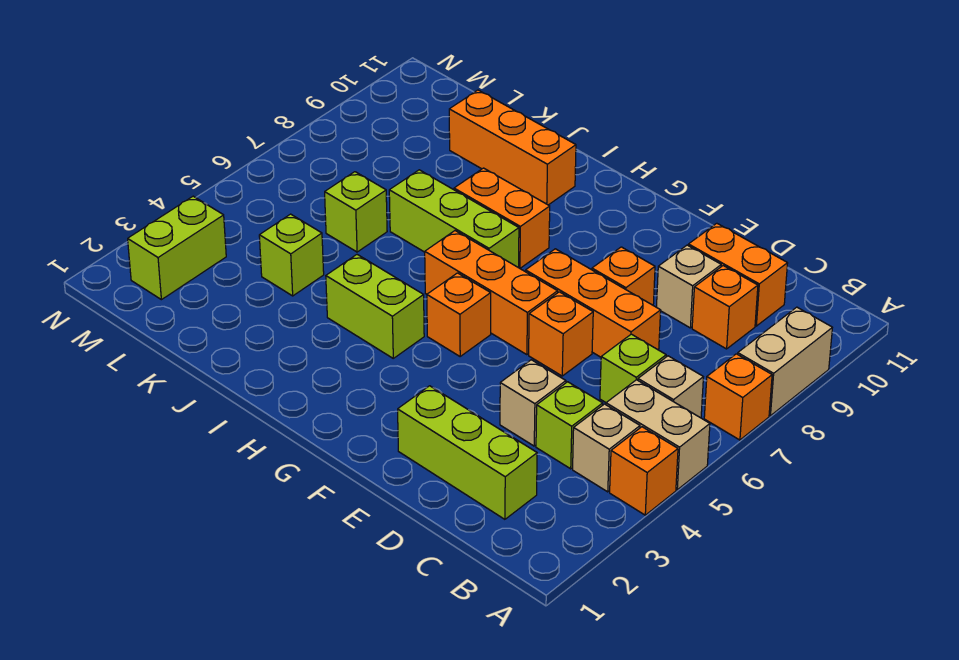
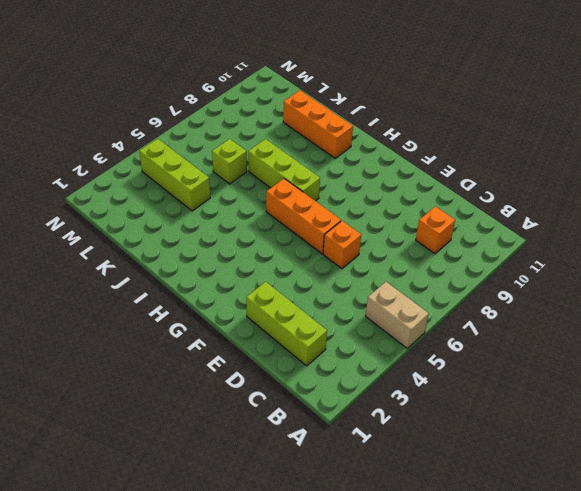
lime brick K4:M4 level 1 -> lime brick K4 level 1
none -> orange brick A4 level 1
none -> orange brick A7 level 1
none -> tan brick A8:A9 level 1

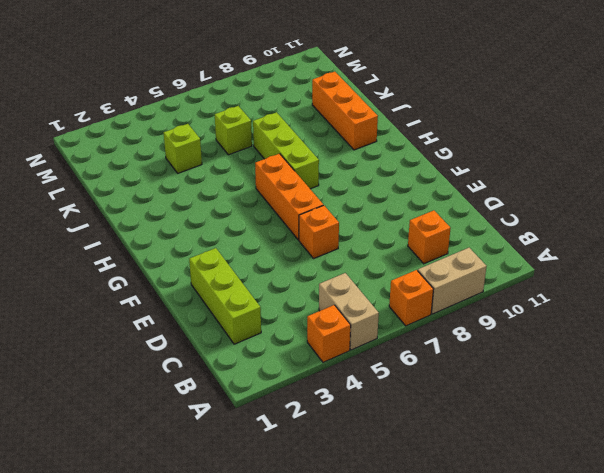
none -> tan brick B4 level 1
none -> tan brick B6 level 1
none -> lime brick C4 level 1

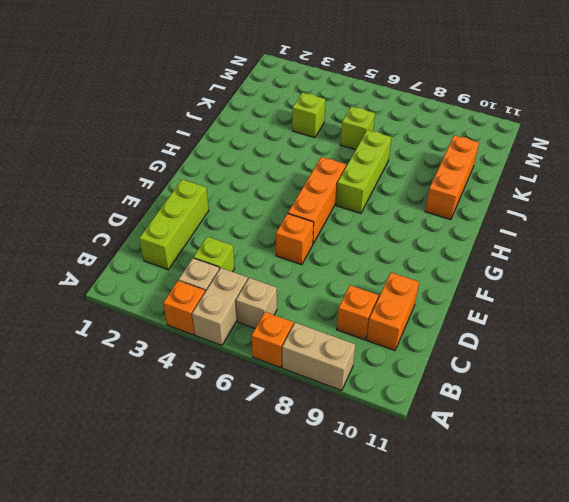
none -> lime brick C6 level 1
none -> tan brick D4 level 1
none -> orange brick D7:F7 level 1

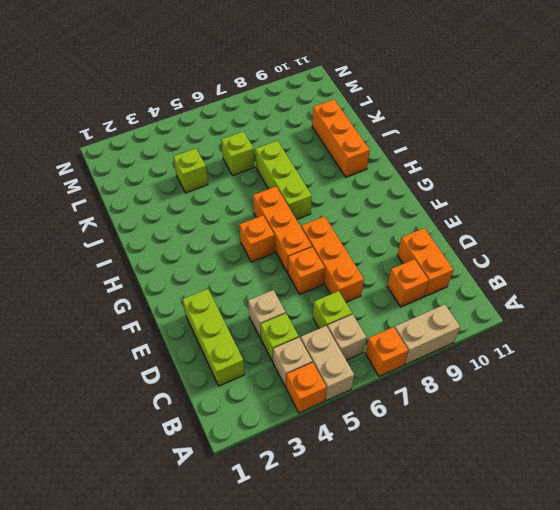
none -> tan brick D9 level 1
none -> orange brick E8 level 1
none -> lime brick H4:I4 level 1

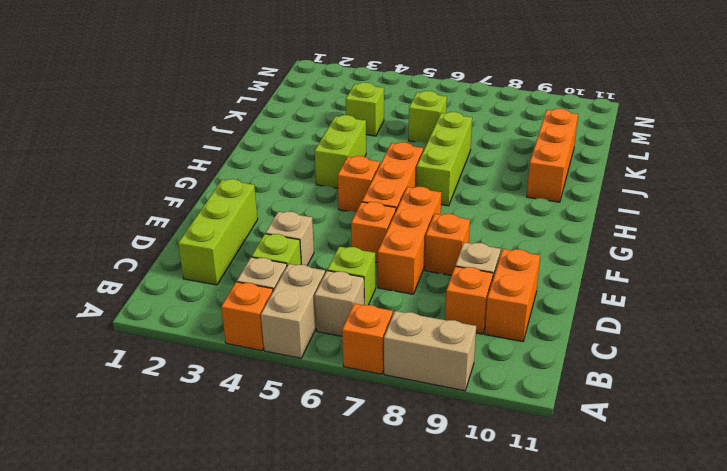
none -> orange brick H8:I8 level 1
none -> lime brick M2:M3 level 1

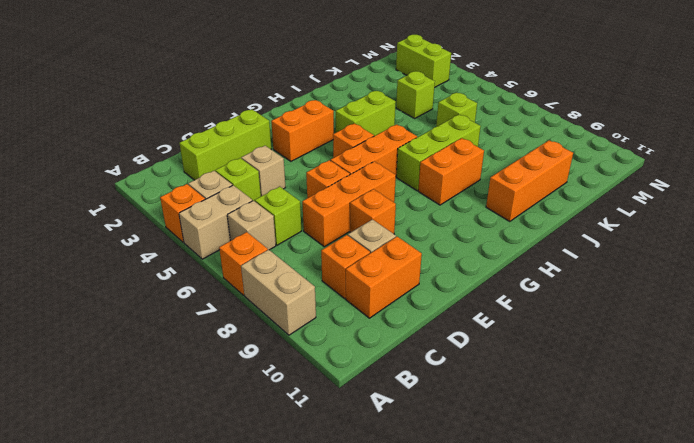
orange brick F3:G3 level 1 -> none

